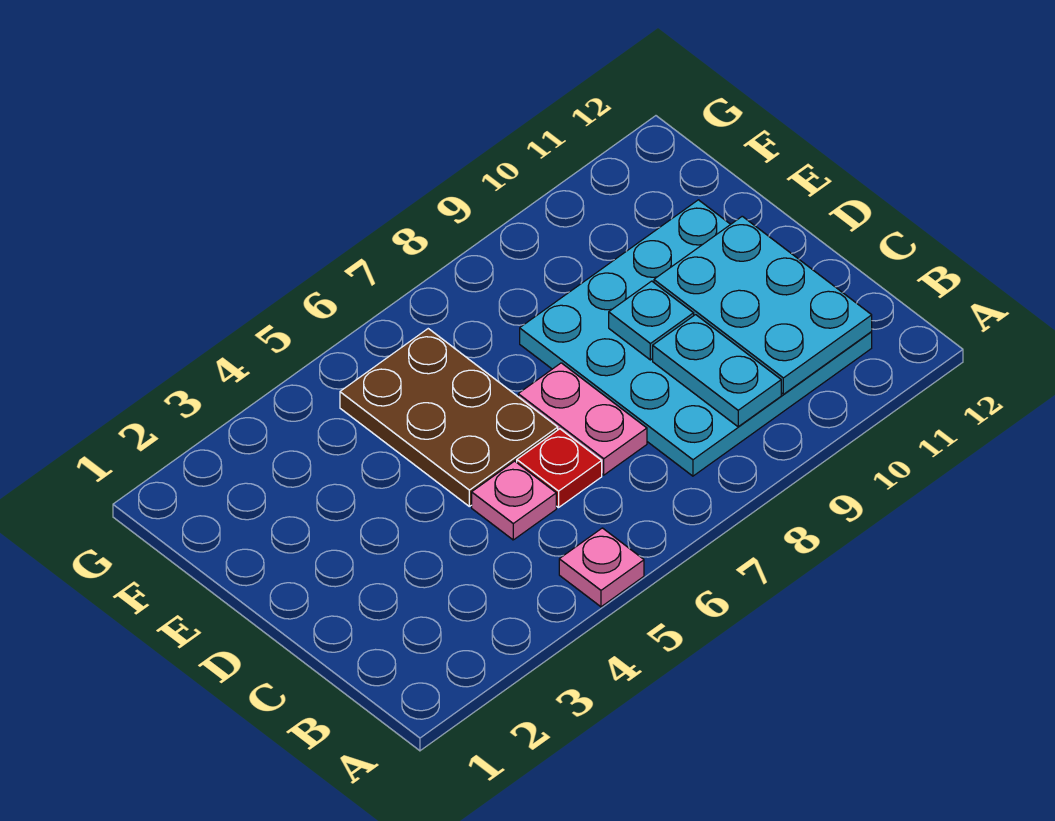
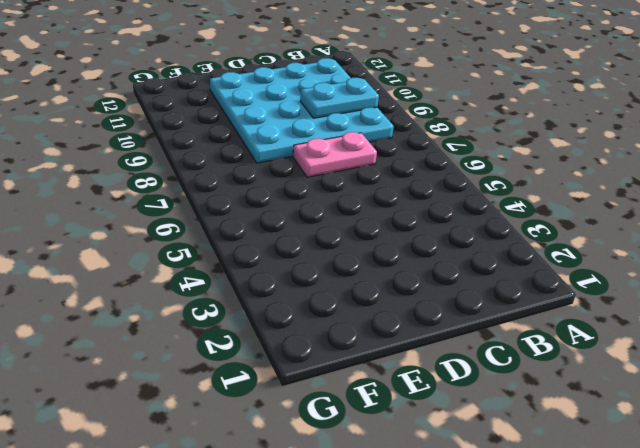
none -> pink plate A5 level 1
none -> pink plate C5 level 1

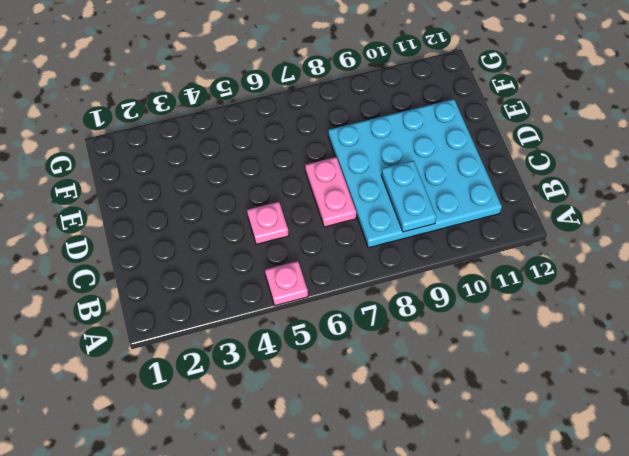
none -> red plate C6 level 1
none -> brown plate D5:F6 level 1

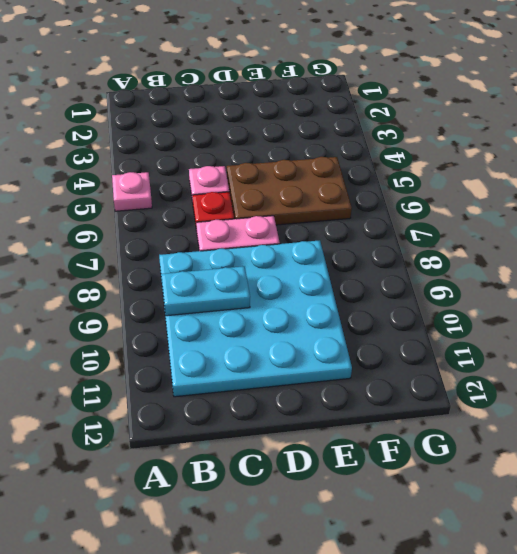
none -> cyan plate B10:D11 level 2
none -> cyan plate D9 level 2

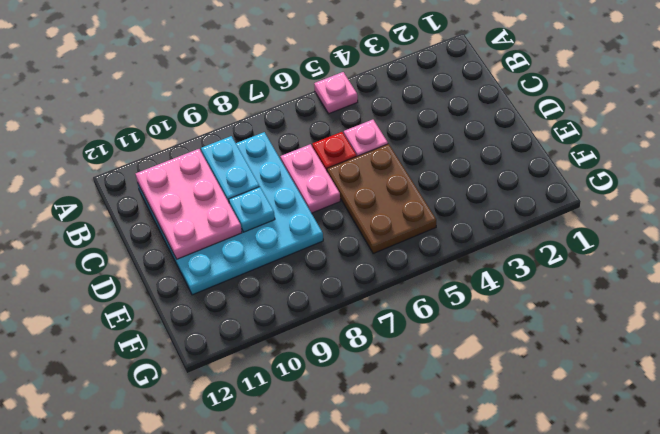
pink plate B10:D11 level 2 -> cyan plate B10:D11 level 2

